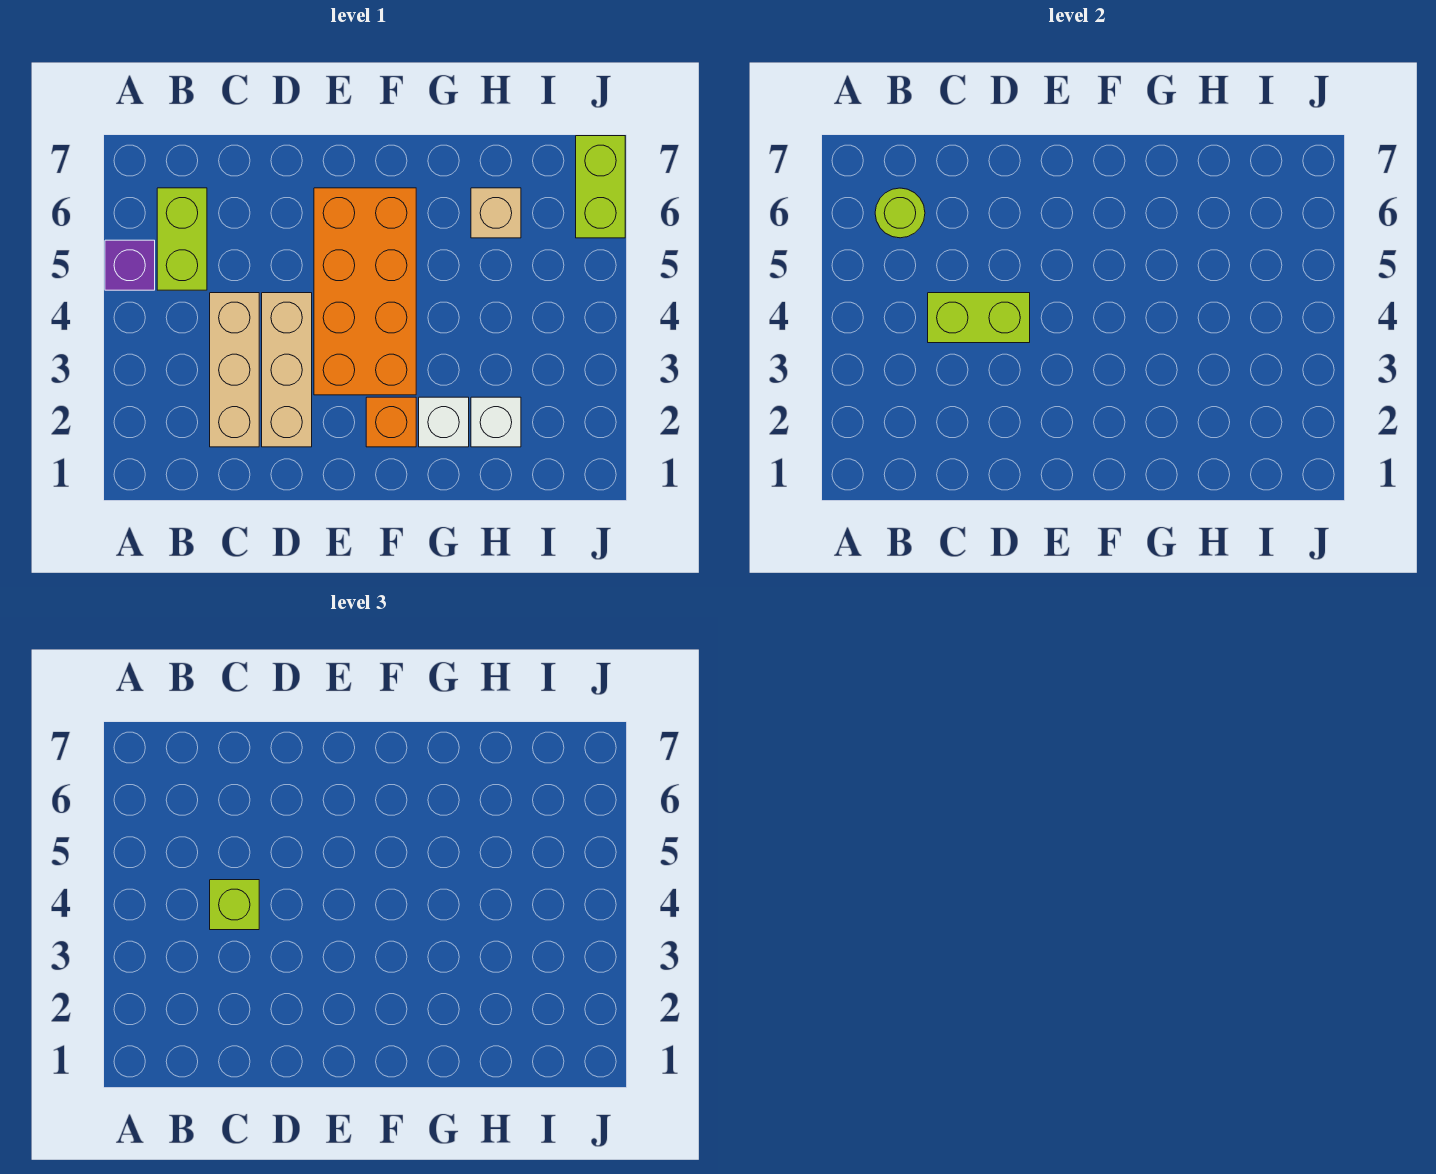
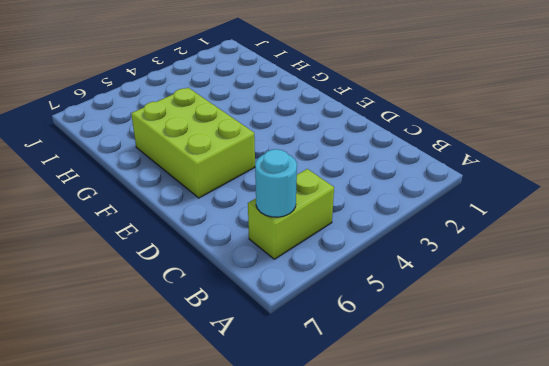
cyan round brick B6 level 2 -> lime round brick B6 level 2
lime brick E5:G6 level 1 -> orange brick E3:F6 level 1
none -> purple brick A5 level 1
none -> tan brick C2:C4 level 1
none -> tan brick D2:D4 level 1

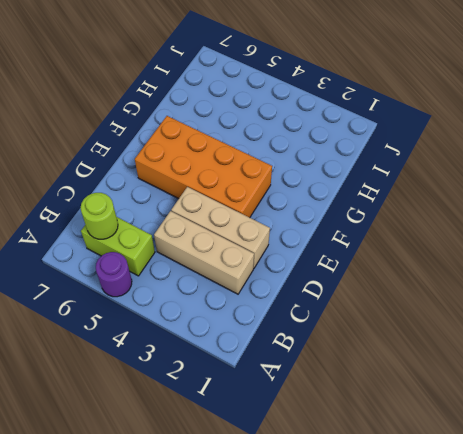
purple round brick A5 level 1 -> purple brick A5 level 1
none -> orange brick F2 level 1
none -> white brick G2 level 1
none -> white brick H2 level 1

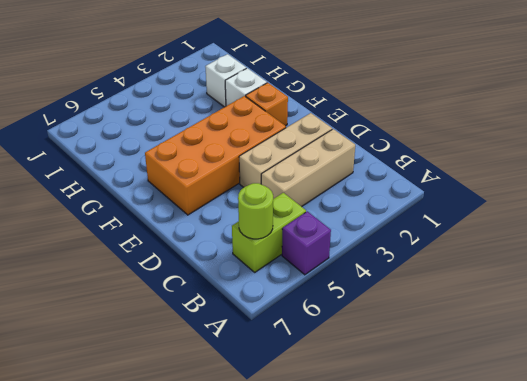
none -> tan brick H6 level 1
none -> lime brick J6:J7 level 1
none -> lime brick C4:D4 level 2

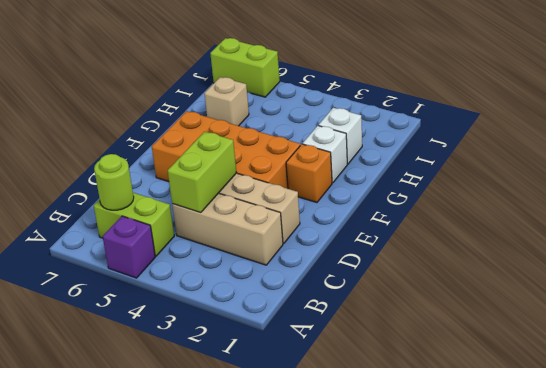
none -> lime brick C4 level 3

